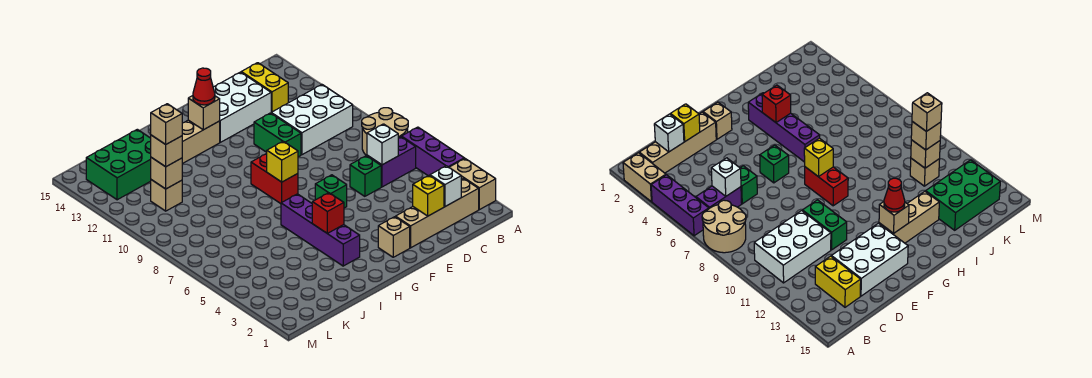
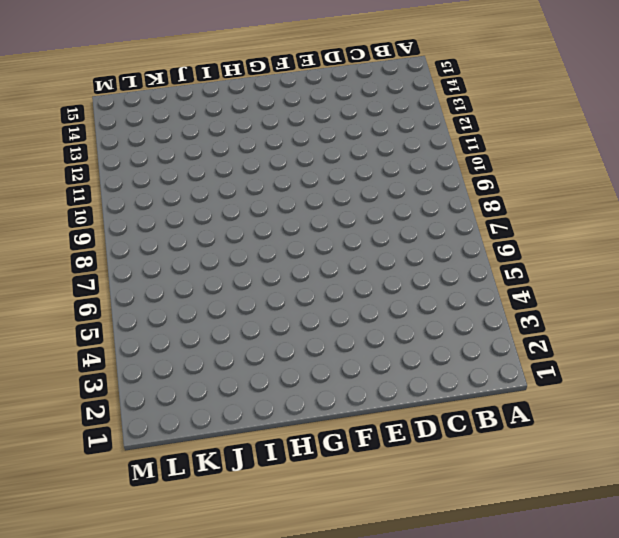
none -> tan brick A2:A3 level 1
none -> purple brick A4:A6 level 1
none -> tan round brick A7:B8 level 1

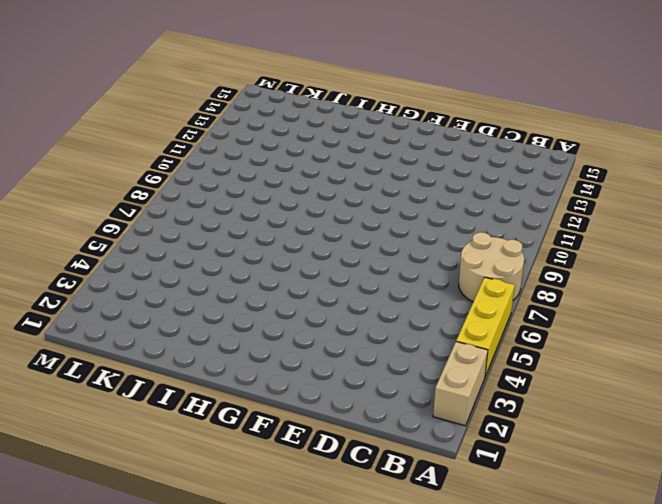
yellow brick A4:A6 level 1 -> purple brick A4:A6 level 1
none -> tan brick B2:E2 level 1
none -> purple brick B6:C6 level 1
none -> white brick B10:D11 level 1

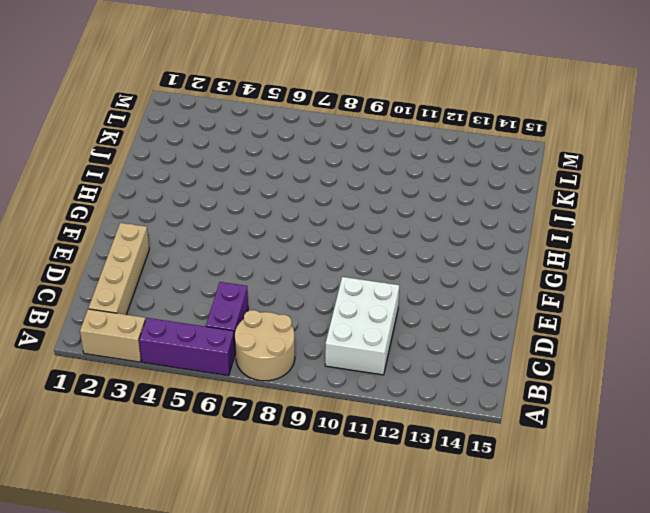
none -> yellow brick C13:C14 level 1
none -> green brick D6 level 1
none -> white brick D13:F14 level 1

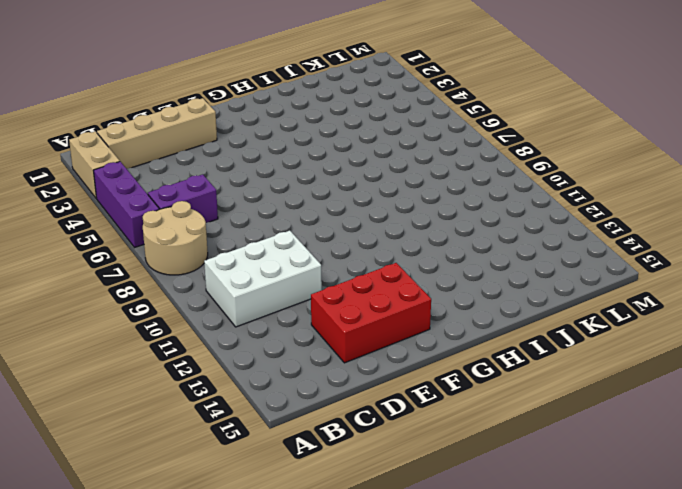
red brick D13:F14 level 1 -> white brick D13:F14 level 1
none -> yellow brick C13:C14 level 1
none -> green brick D6 level 1
none -> green brick E10:E11 level 1

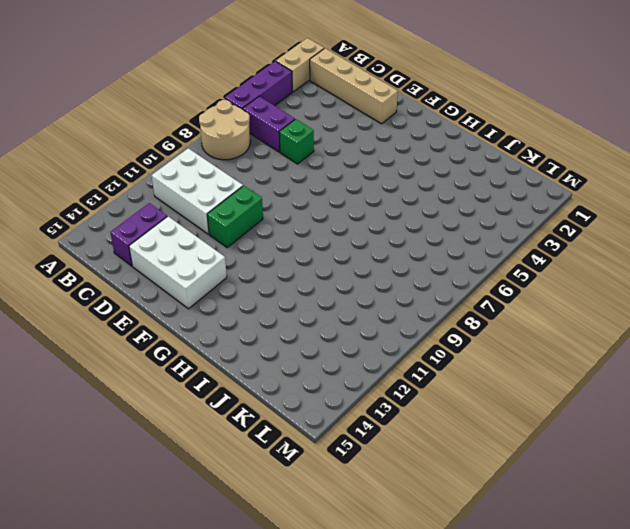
purple brick C13:C14 level 1 -> yellow brick C13:C14 level 1
none -> tan brick F2 level 1
none -> green brick F6 level 1
none -> red brick G8:G9 level 1

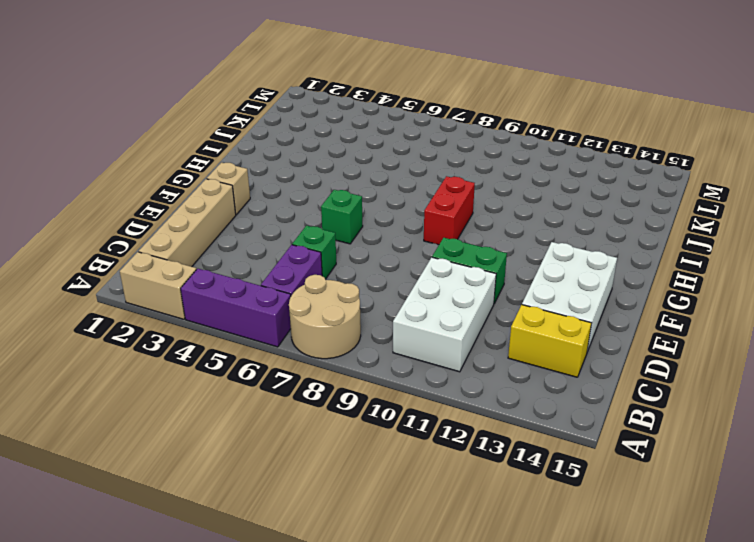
red brick G9:H9 level 1 -> red brick G8:G9 level 1
none -> tan brick G13:I13 level 1
none -> purple brick H3:H6 level 1
none -> green brick J13:L14 level 1

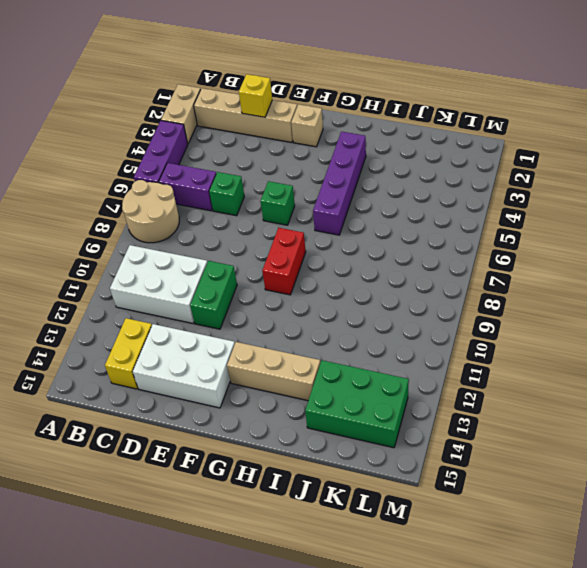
none -> tan brick K11 level 1
none -> white brick C2 level 2
none -> white brick C6 level 2

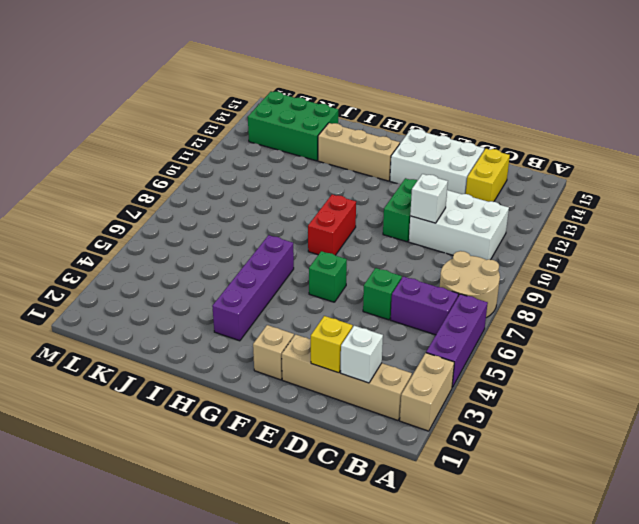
white brick D10 level 2 -> white brick C6 level 2
none -> tan brick K11 level 1
none -> yellow brick G8 level 2
none -> tan brick G13 level 2

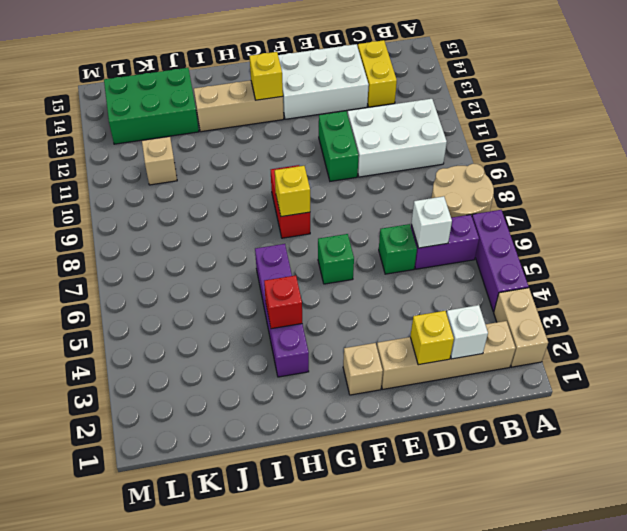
yellow brick G13 level 2 -> tan brick G13 level 2
none -> tan brick K11 level 2
none -> red cone G13 level 3
none -> tan brick K11 level 3

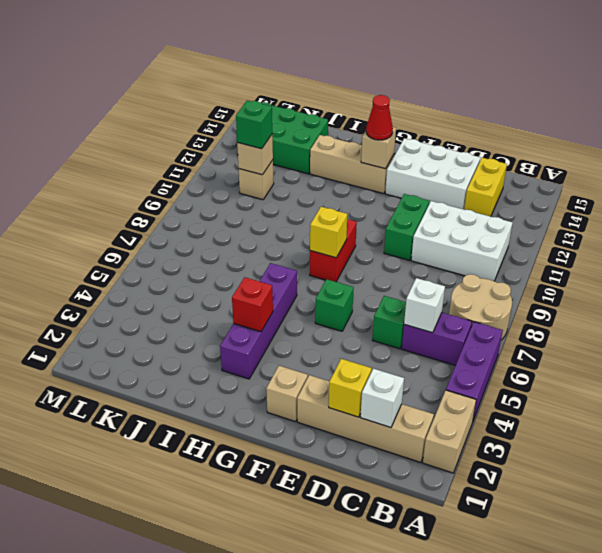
green brick K11 level 3 -> tan brick K11 level 3
none -> tan brick K11 level 4

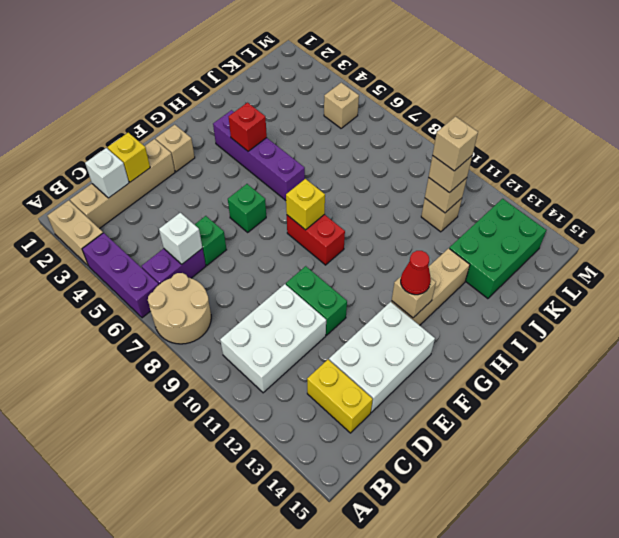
tan brick L5 level 1 -> none

